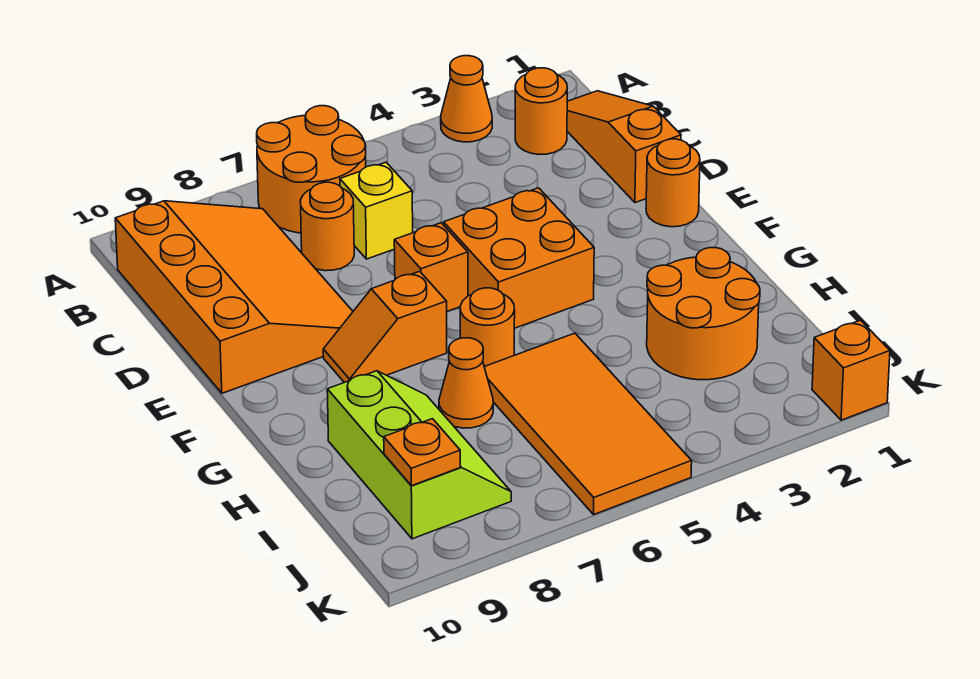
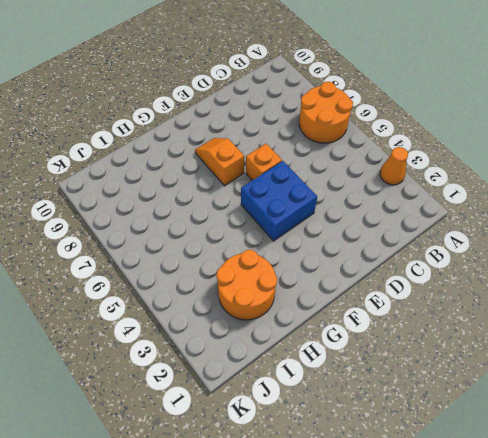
blue brick E4:F5 level 1 -> orange brick E4:F5 level 1
none -> orange slope B1:D1 level 1 top D
none -> orange round brick B2 level 1
none -> orange slope B8:E10 level 1 top 10

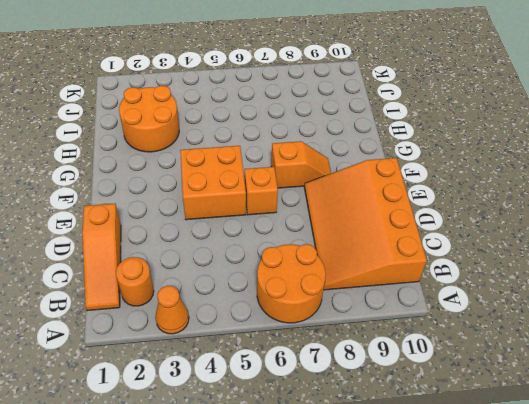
none -> yellow brick C6 level 1
none -> orange round brick C7 level 1
none -> orange round brick E1 level 1

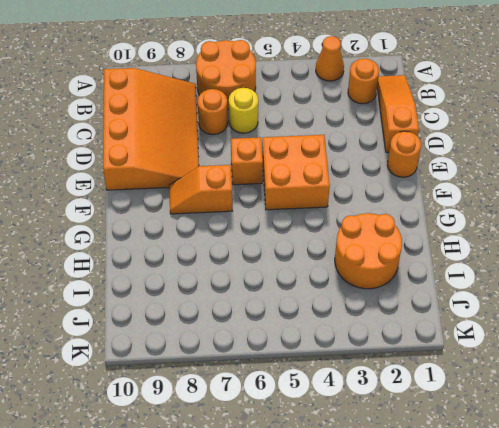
yellow round brick C6 level 1 -> yellow brick C6 level 1
none -> orange round brick G6 level 1
none -> orange tile H5:K6 level 1
none -> orange cone H7 level 1

